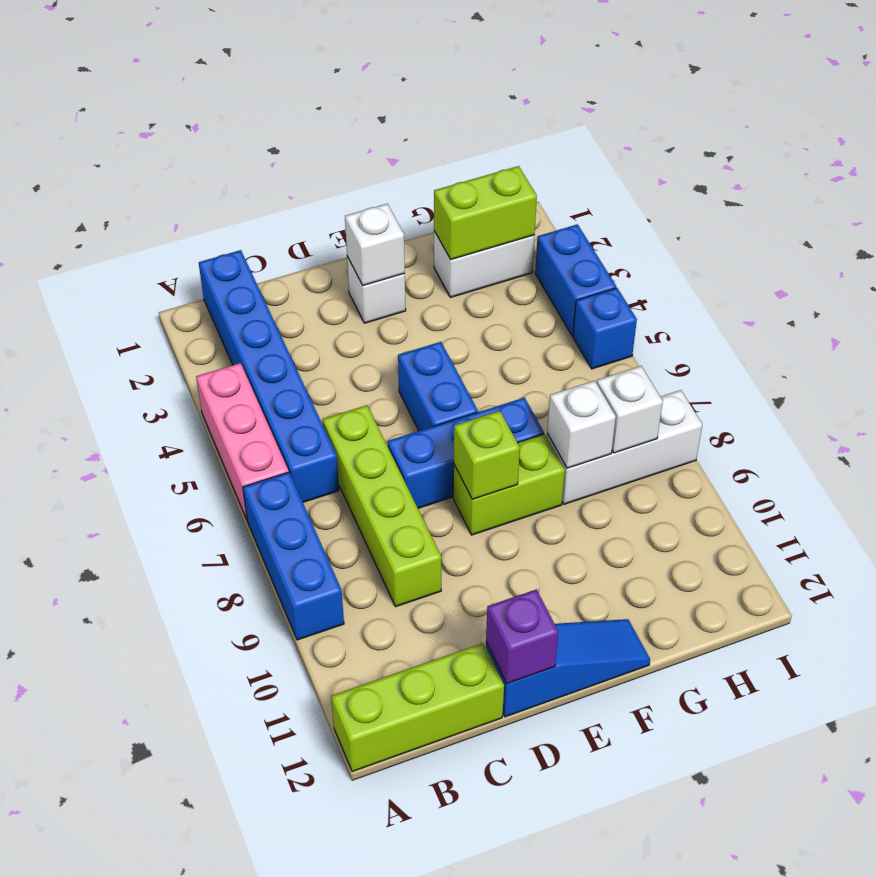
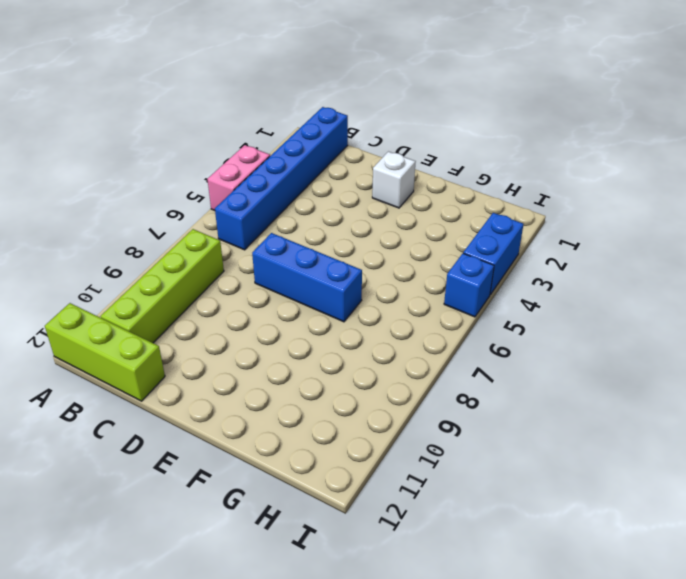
pink brick A4:A5 level 1 -> pink brick A4:A6 level 1
lime brick B8:B11 level 1 -> lime brick C6:C9 level 1
none -> blue brick A7:A9 level 1
none -> blue slope D12:F12 level 1 top D
none -> blue brick E5:E6 level 1

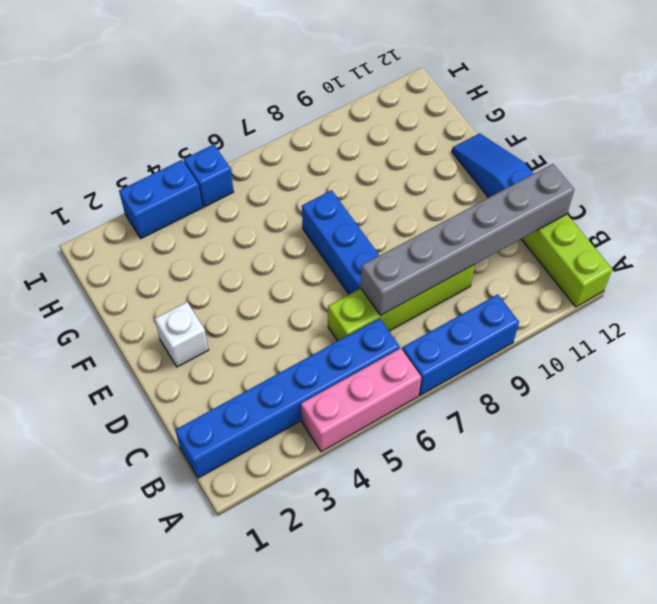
grey brick C7:C12 level 2 -> none
none -> blue brick E5:E6 level 1
none -> lime brick E8:F8 level 1
none -> white brick G2:H2 level 1

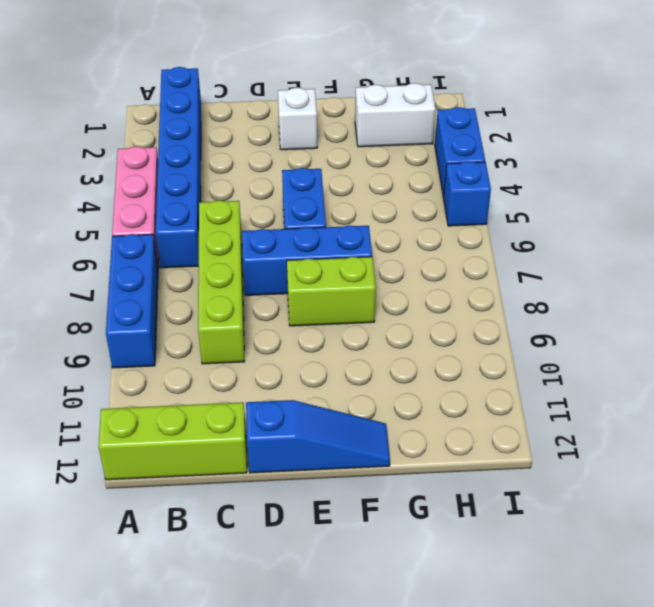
none -> white brick G8:I8 level 1
none -> purple brick D12 level 2
none -> white brick E2 level 2

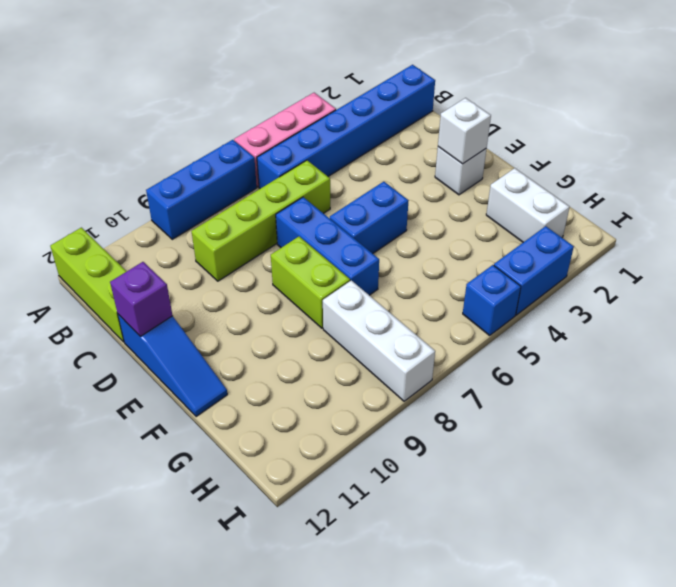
none -> lime brick E8 level 2
none -> lime brick G2:H2 level 2
none -> white brick G8 level 2

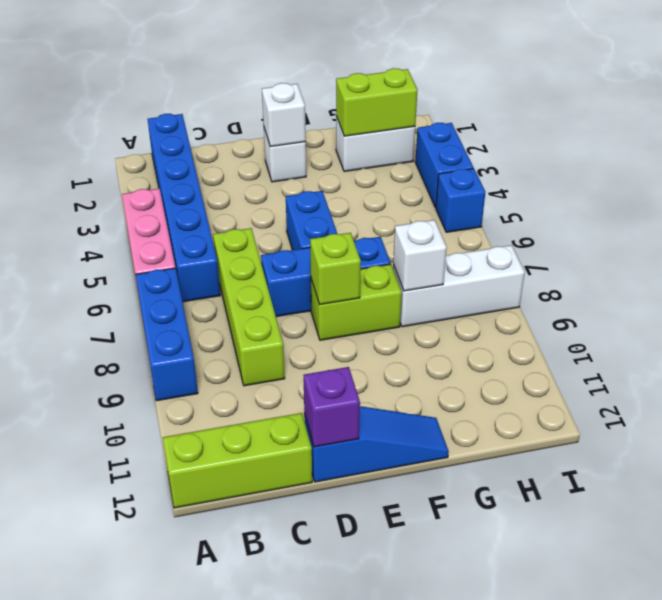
none -> white brick H8 level 2

